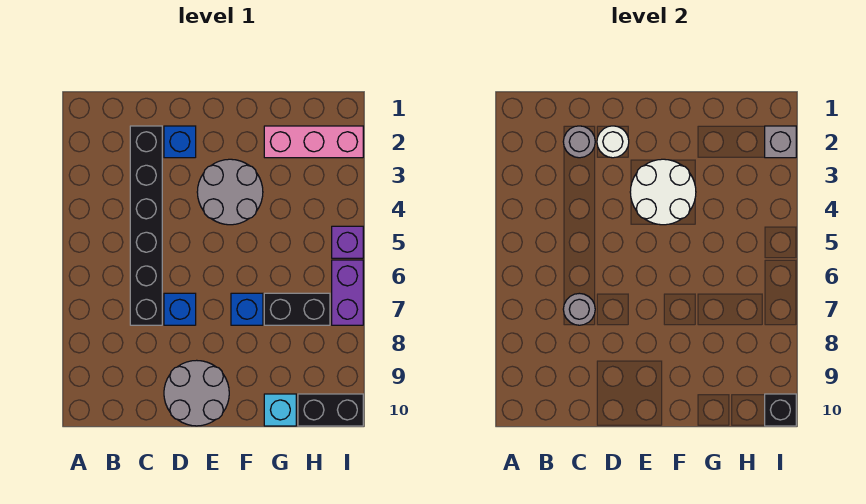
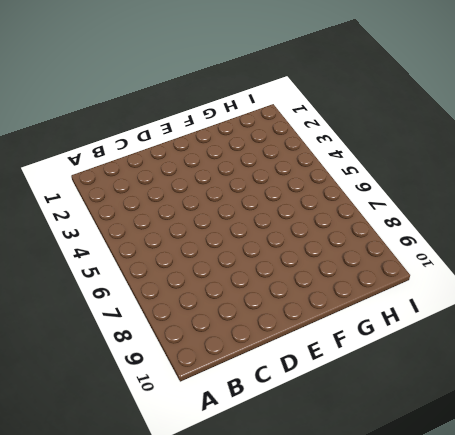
none -> black brick C2:C7 level 1
none -> blue brick D2 level 1
none -> blue brick D7 level 1

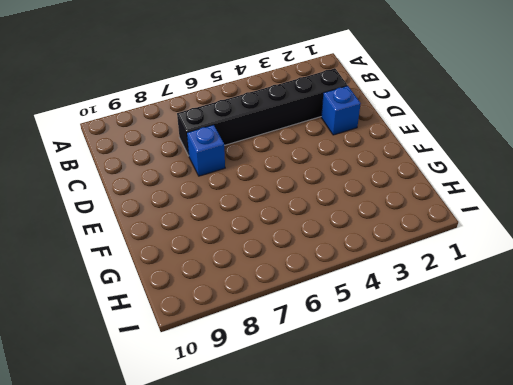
none -> grey round brick D9:E10 level 1
none -> grey round brick E3:F4 level 1
none -> blue brick F7 level 1

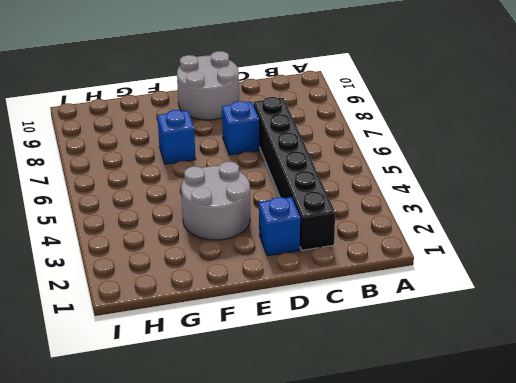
none -> pink brick G2:I2 level 1
none -> black brick G7:H7 level 1
none -> cyan brick G10 level 1

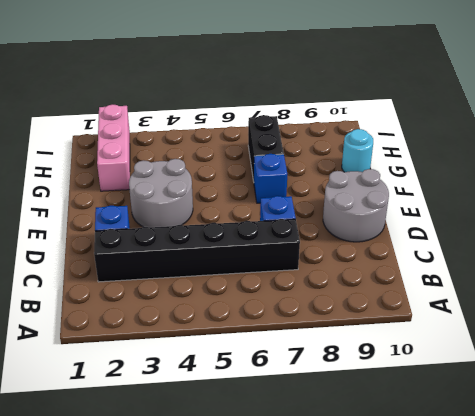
cyan round brick G10 level 1 -> cyan brick G10 level 1
none -> black brick H10:I10 level 1
none -> purple brick I5 level 1
none -> purple brick I6:I7 level 1

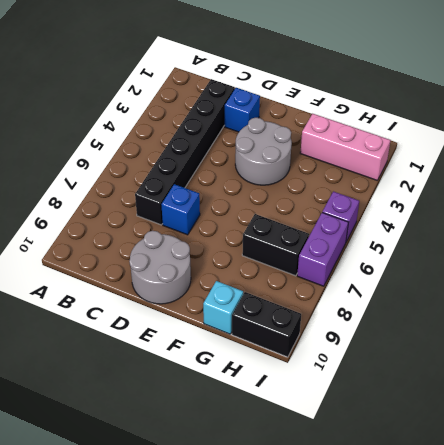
none -> blue brick F7 level 1
none -> grey round brick C2 level 2
none -> grey round brick C7 level 2

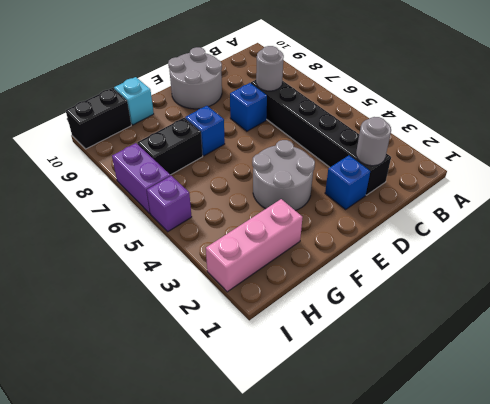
none -> white round brick D2 level 2
none -> white round brick E3:F4 level 2
none -> grey brick I2 level 2

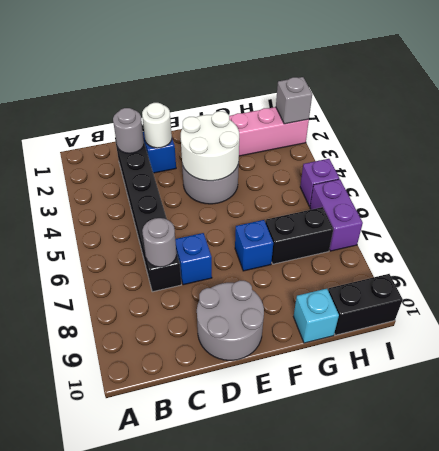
none -> black brick I10 level 2

